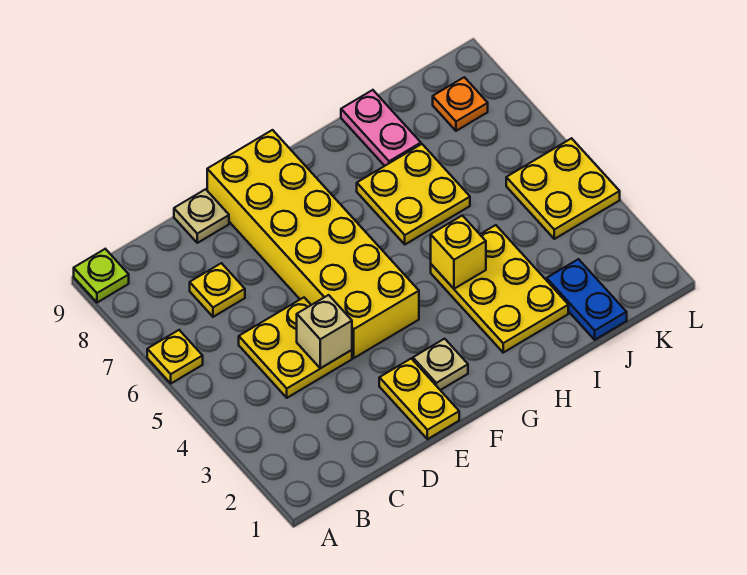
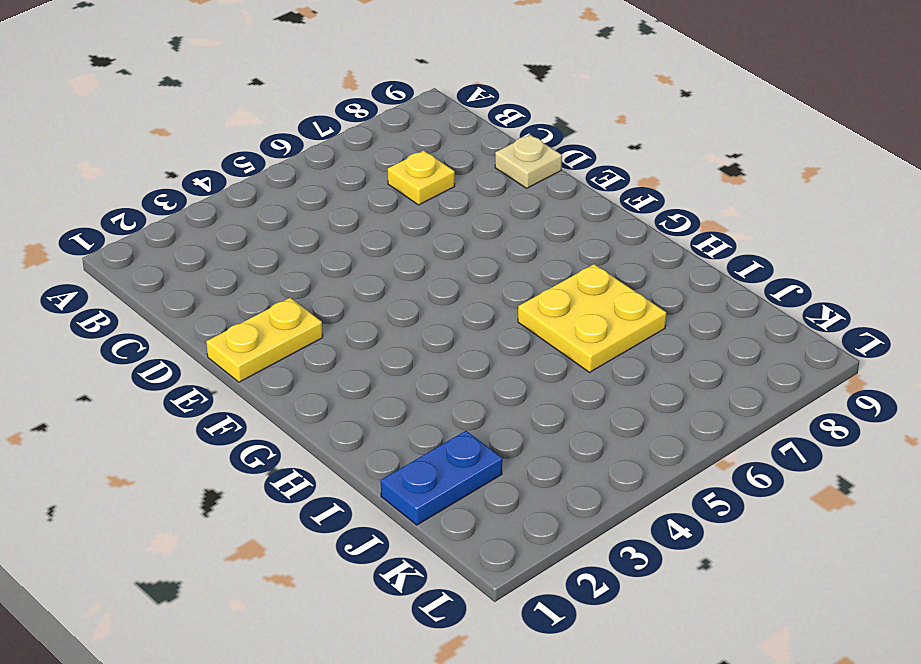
none -> yellow plate A6 level 1
none -> lime plate A9 level 1
none -> yellow plate C4:D5 level 1

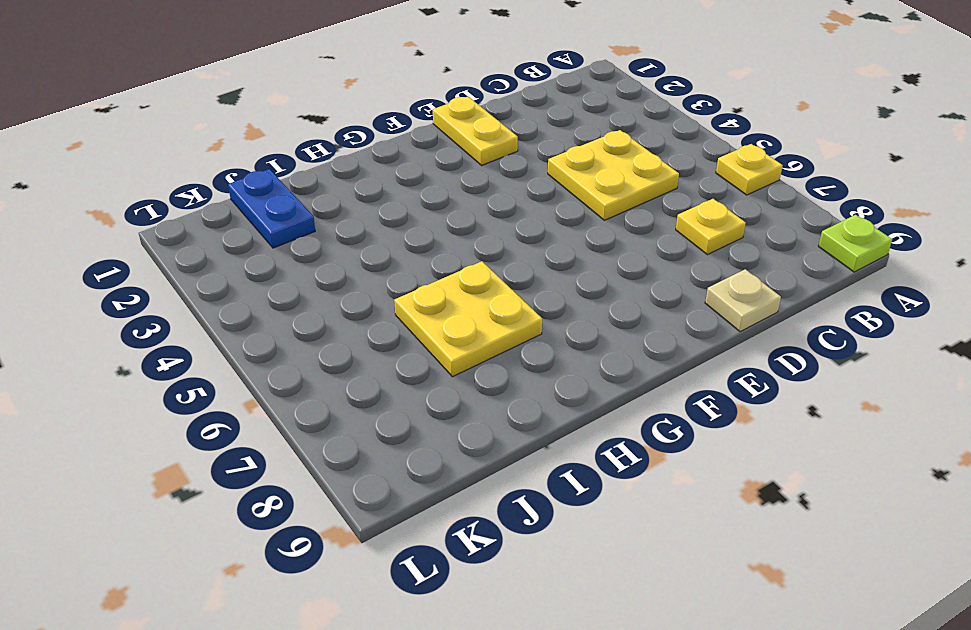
none -> yellow brick E4:F9 level 1
none -> tan plate F2 level 1
none -> yellow plate H2:I4 level 1

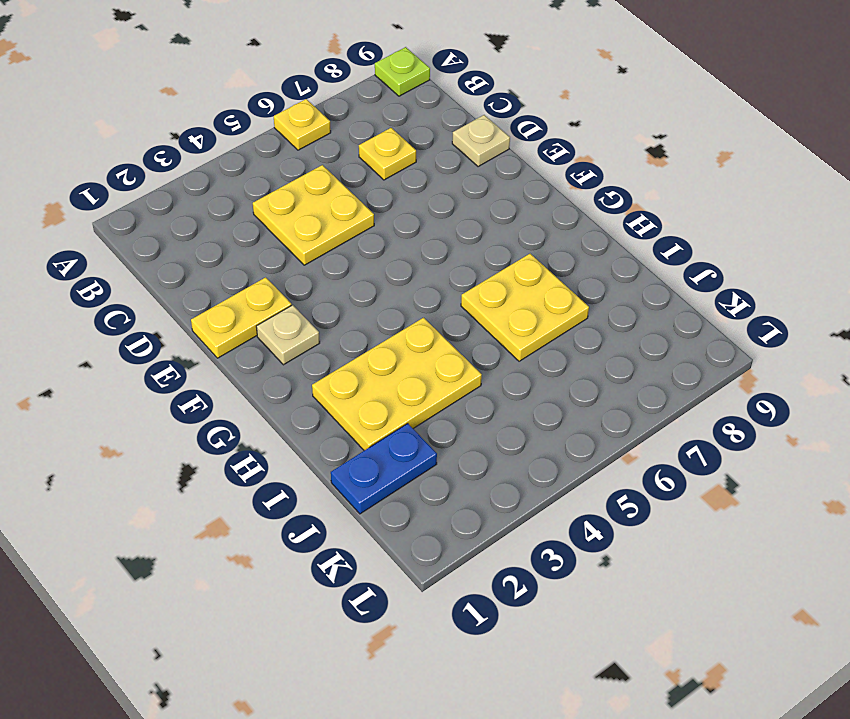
none -> yellow brick E4:F9 level 1
none -> pink plate I8:I9 level 1
none -> yellow plate K4:L5 level 1

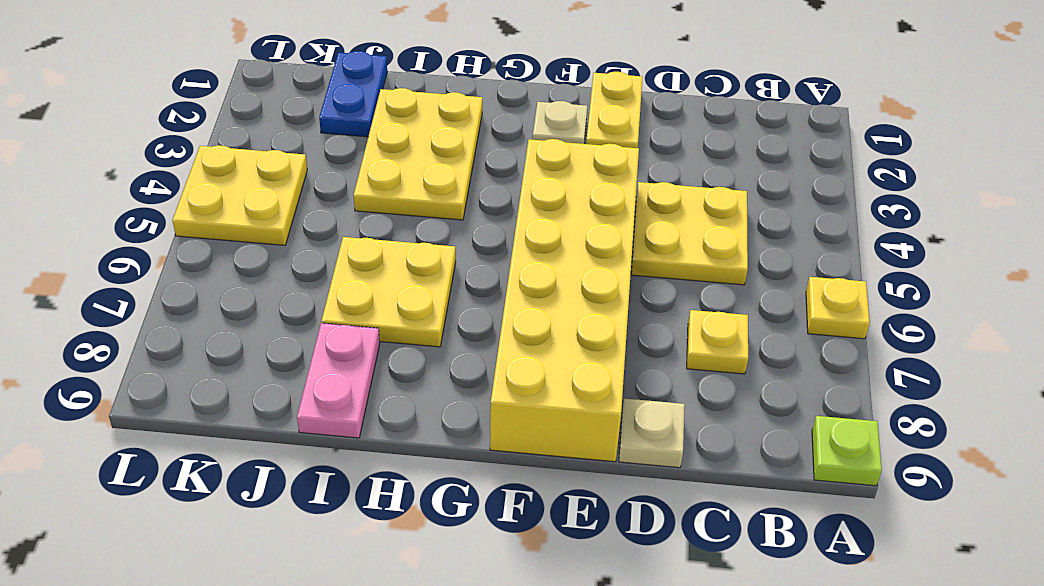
none -> orange plate K8 level 1
none -> tan brick D4 level 2
none -> yellow brick H4 level 2

